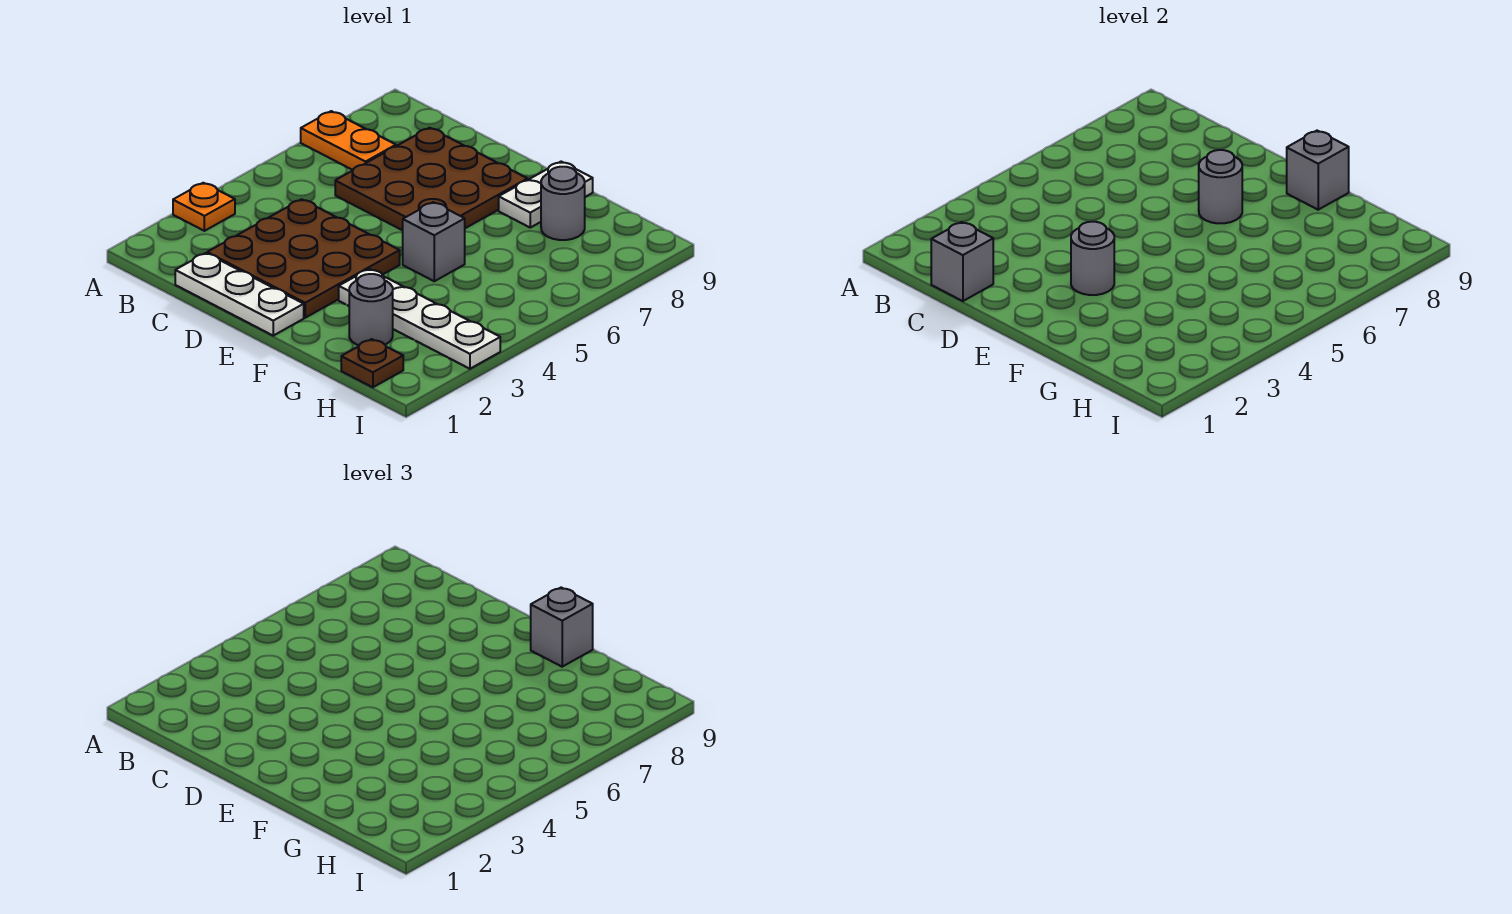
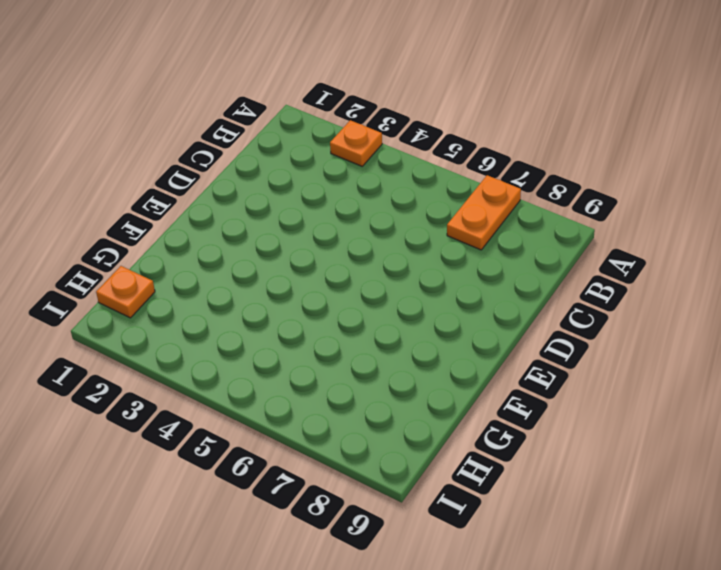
orange plate H1 level 1 -> brown plate H1 level 1
none -> white plate C1:E1 level 1
none -> brown plate C2:E4 level 1
none -> brown plate C6:E8 level 1

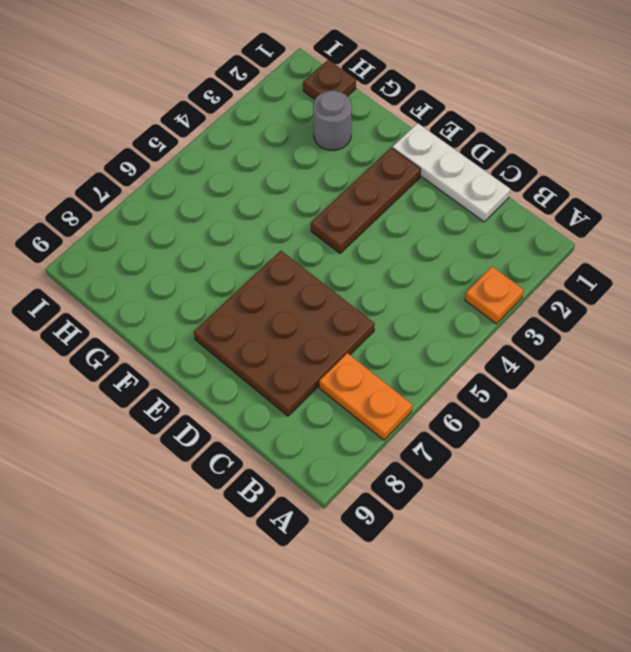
brown plate E2:E4 level 1 -> brown plate C2:E4 level 1
none -> white plate F3:I3 level 1
none -> grey brick F5 level 1
none -> white plate F8:F9 level 1

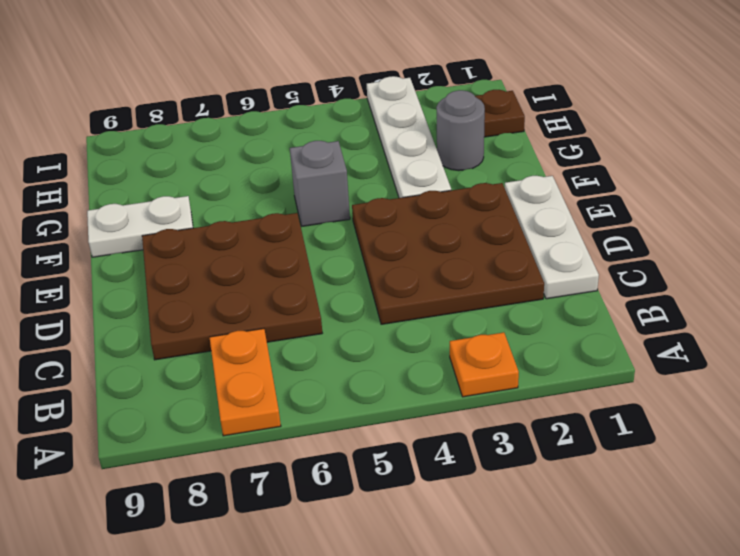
none -> grey round brick G8 level 1
none -> grey brick C1 level 2
none -> grey round brick E3 level 2

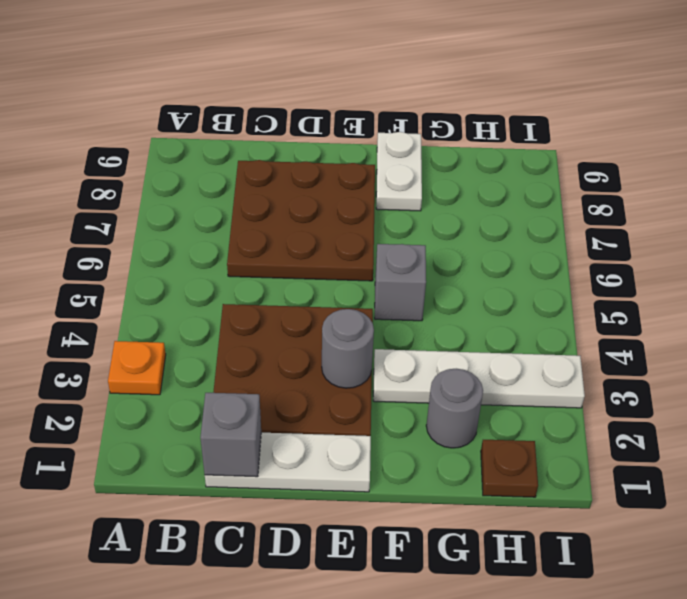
none -> orange plate A7:B7 level 1
none -> grey round brick G8 level 1
none -> grey round brick E7 level 2

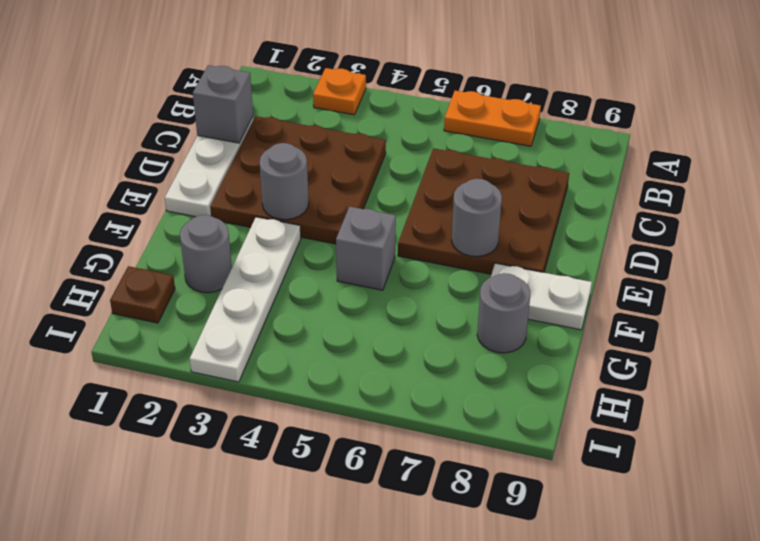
orange plate A6:A7 level 1 -> orange plate A7:B7 level 1
none -> grey brick F9 level 2
none -> grey brick F9 level 3

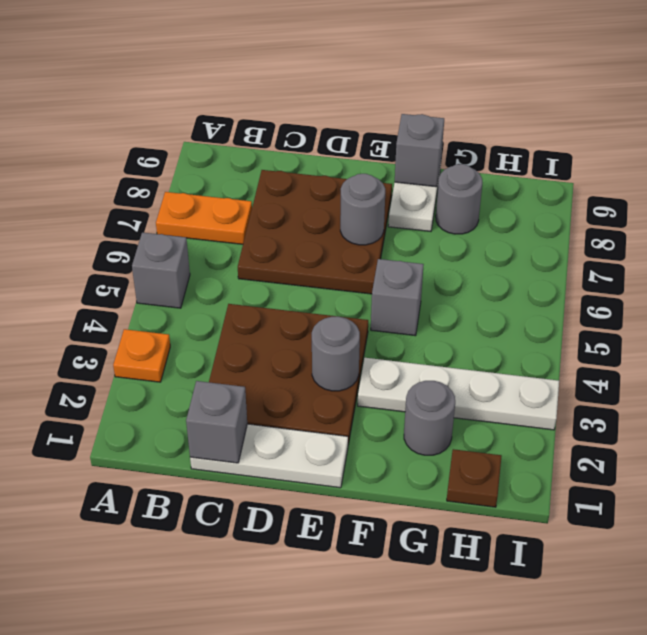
grey brick A5 level 1 -> grey brick F9 level 3

